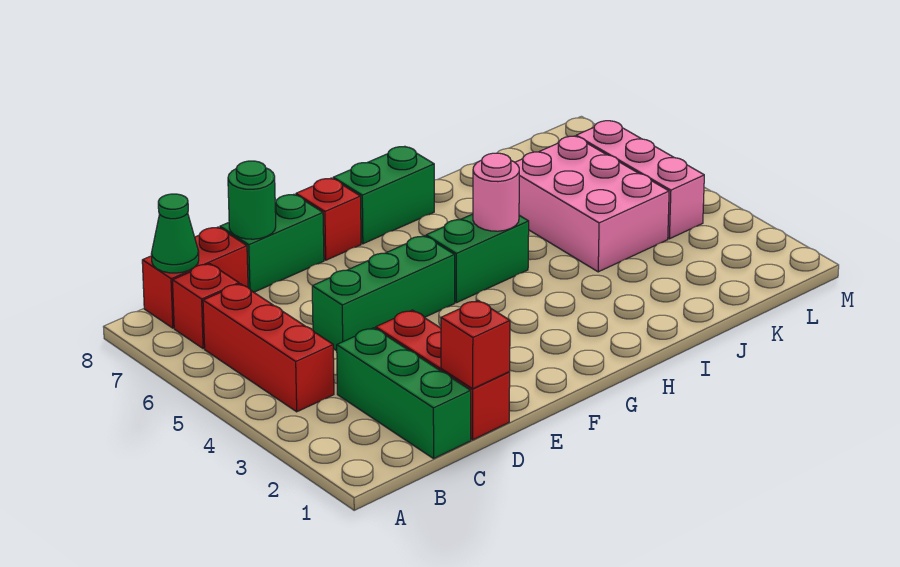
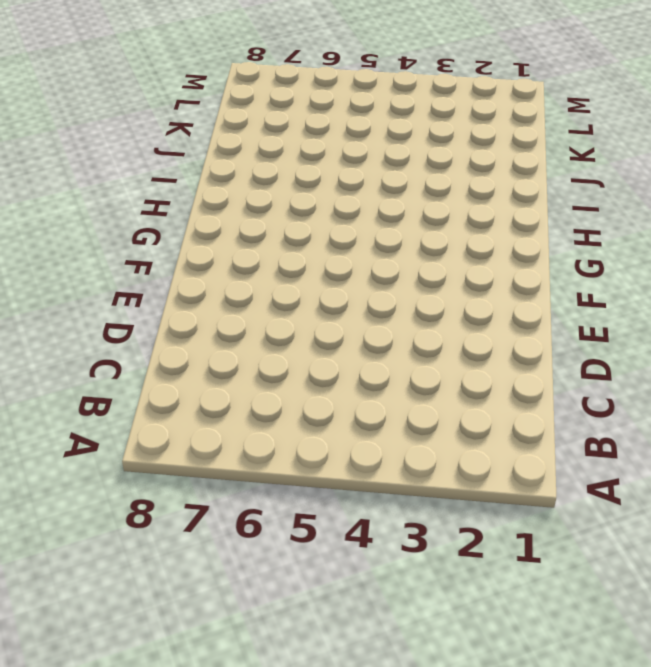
none -> red brick B4:B6 level 1
none -> red brick B7 level 1
none -> red brick B8:C8 level 1

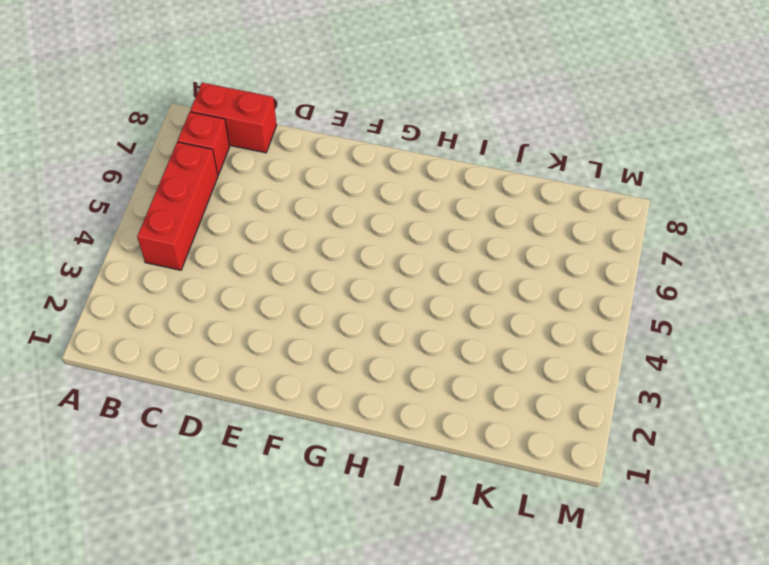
none -> green brick C1:C3 level 1
none -> red brick D1:D3 level 1
none -> green brick D5:F5 level 1

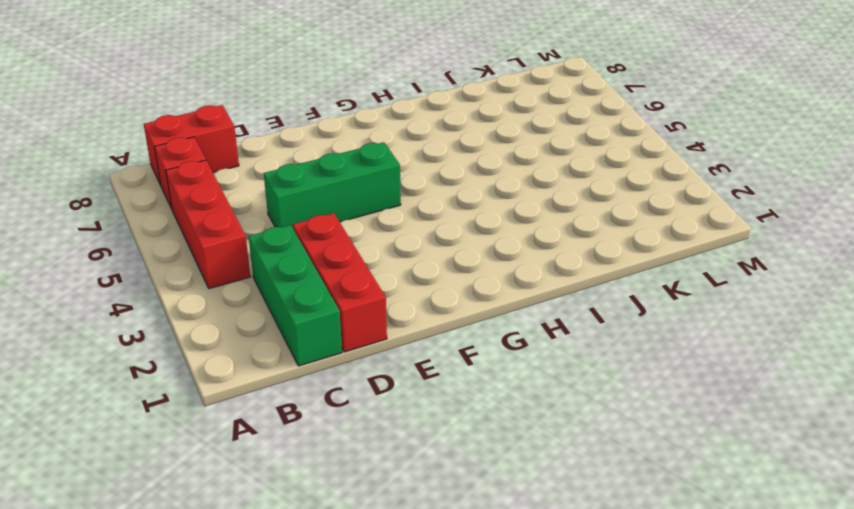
none -> green brick D8:E8 level 1
none -> red brick F8 level 1
none -> green brick G5:H5 level 1

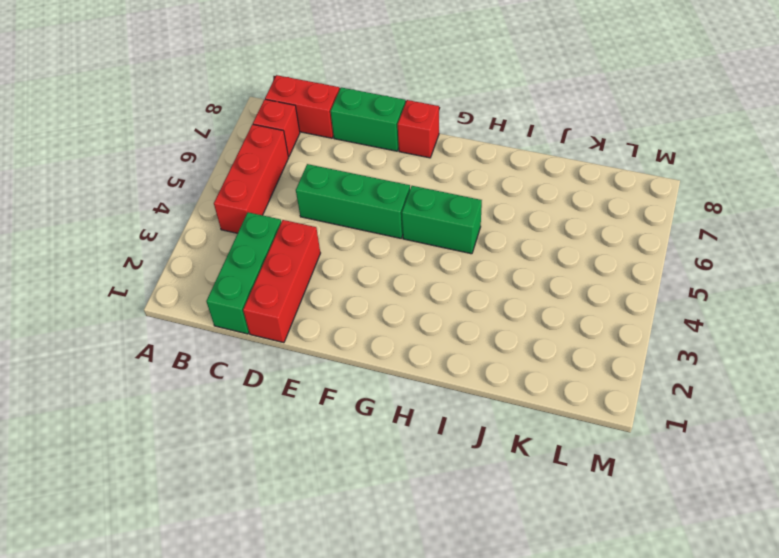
none -> green brick G8:H8 level 1
none -> pink brick J4:K6 level 1
none -> pink brick L4:L6 level 1

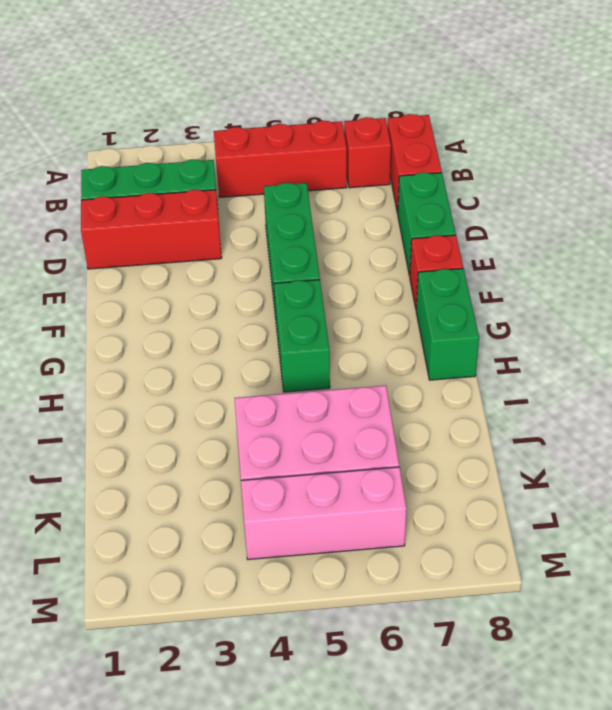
none -> green cone B8 level 2
none -> red brick D1 level 2
none -> green round brick D8 level 2

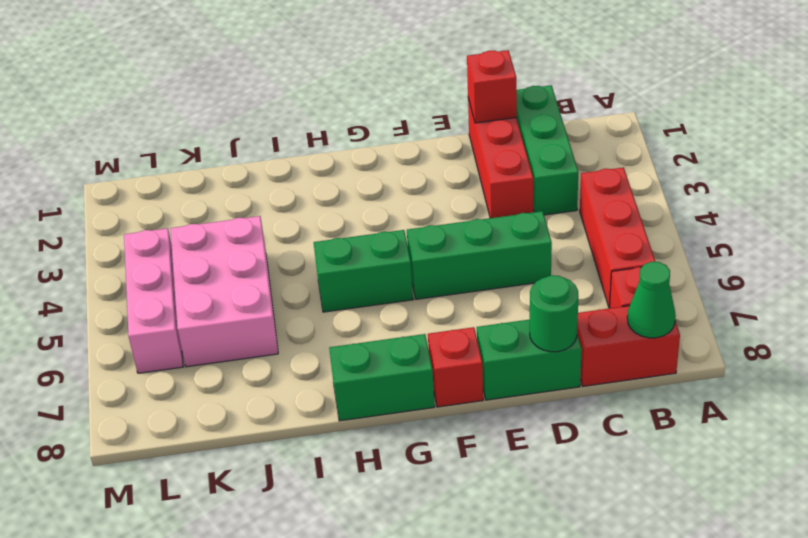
none -> pink round brick H5 level 2

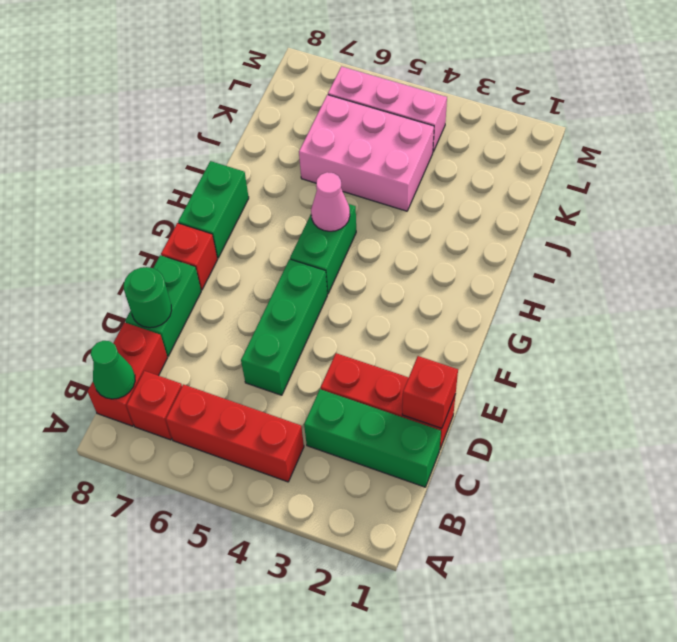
pink cone H5 level 2 -> pink round brick H5 level 2

